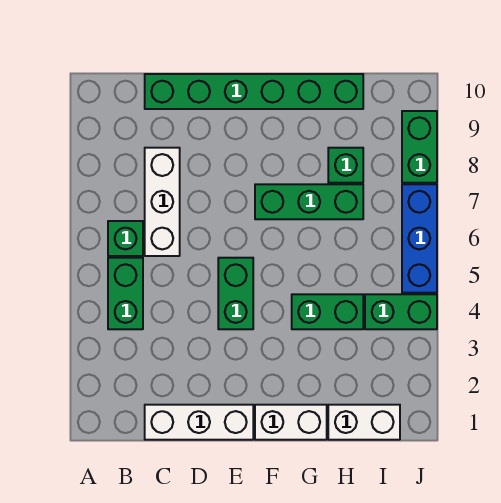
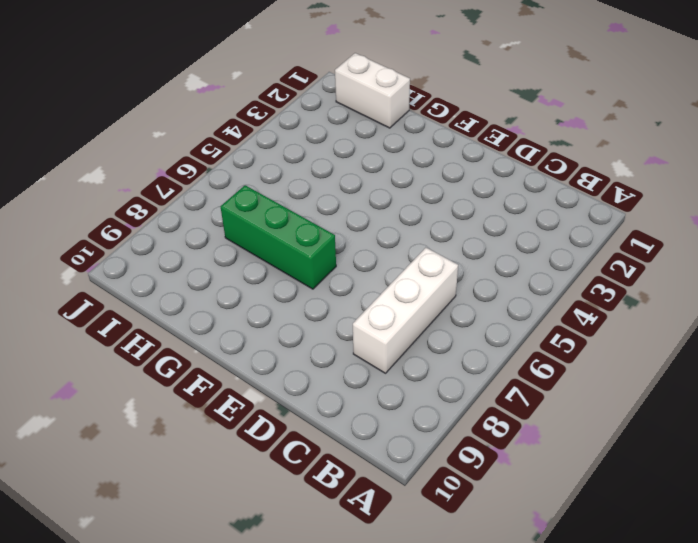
none -> green brick B4:B5 level 1
none -> green brick B6 level 1
none -> white brick C1:E1 level 1

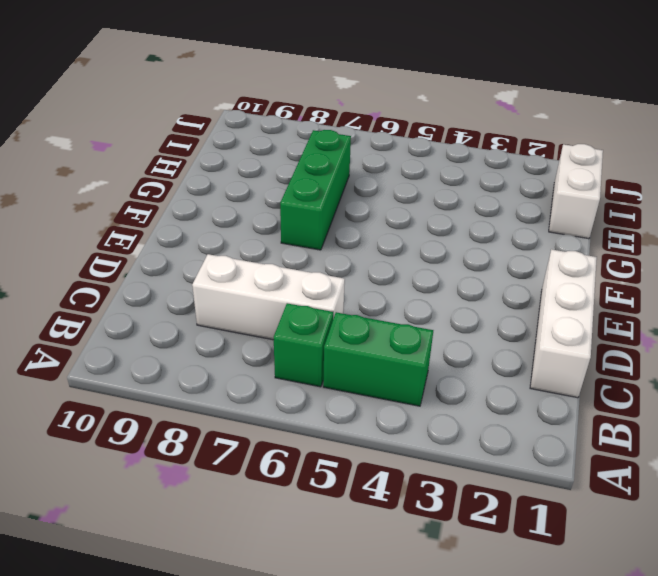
none -> green brick C10:H10 level 1
none -> green brick E4:E5 level 1
none -> white brick F1:G1 level 1

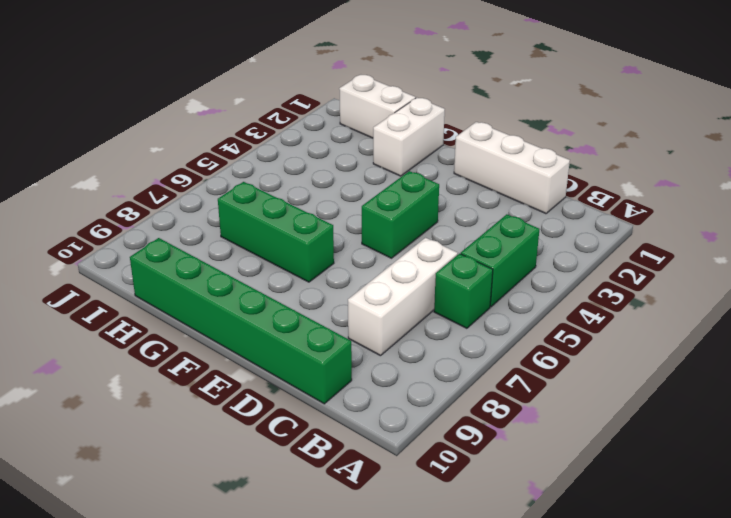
white brick G1:G2 level 1 -> white brick F1:G1 level 1
none -> green brick G4:H4 level 1
none -> green brick H8 level 1
none -> green brick I4:J4 level 1

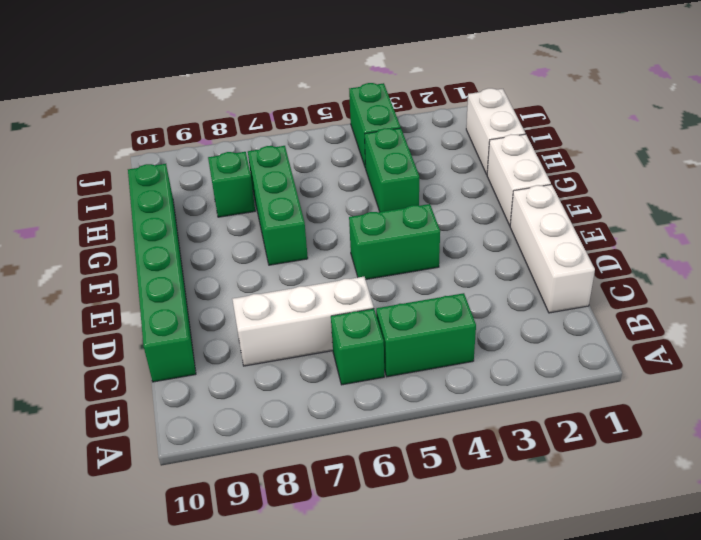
none -> blue brick J5:J7 level 1
none -> green brick J8:J9 level 1

